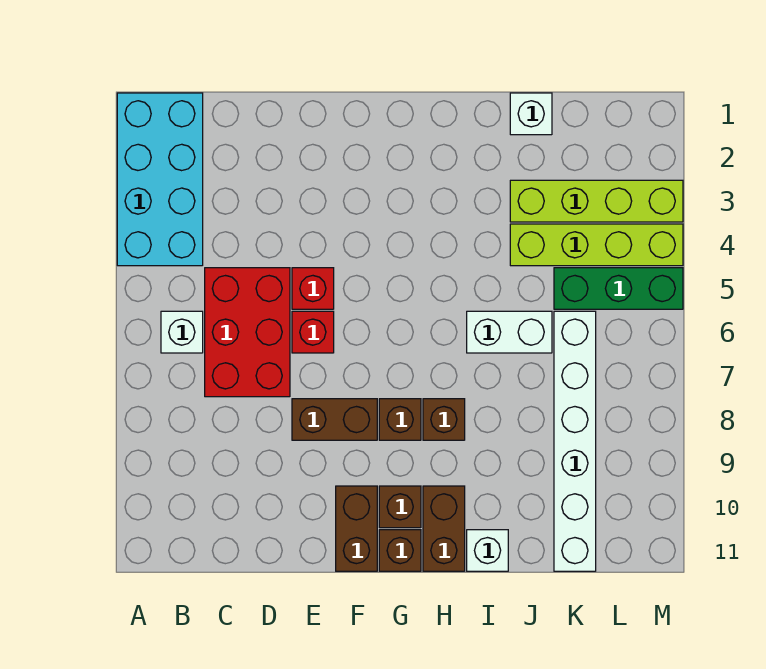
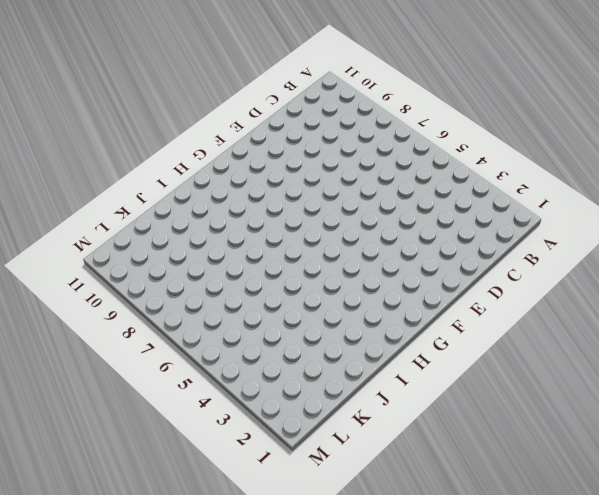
none -> cyan brick A1:B4 level 1
none -> white brick B6 level 1
none -> red brick C5:D7 level 1

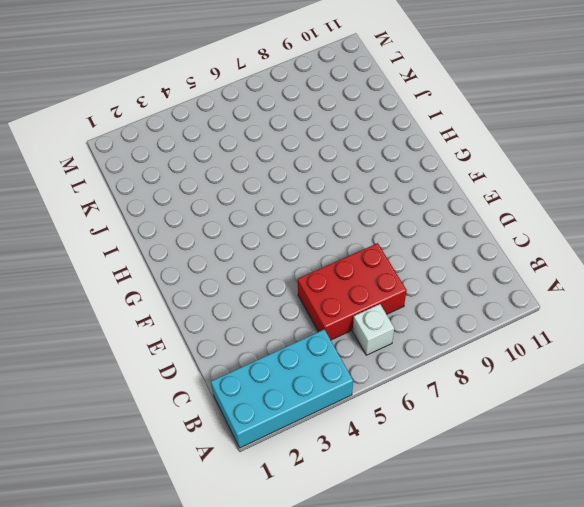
none -> red brick E5 level 1
none -> red brick E6 level 1
none -> brown brick E8:F8 level 1

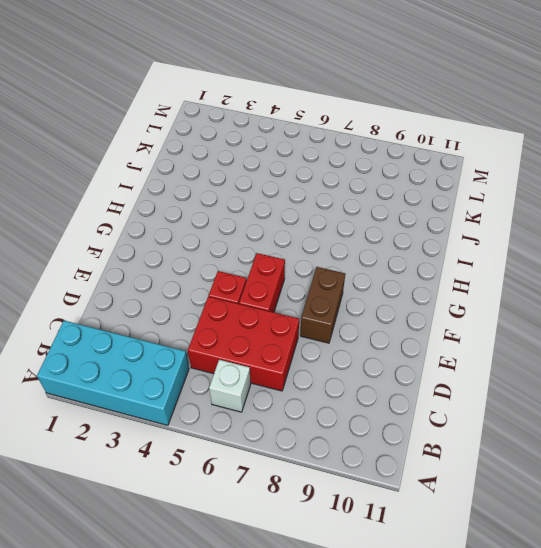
red brick E6:F6 level 1 -> red brick E6 level 1
none -> brown brick F10:F11 level 1
none -> brown brick G8 level 1
none -> brown brick G10 level 1

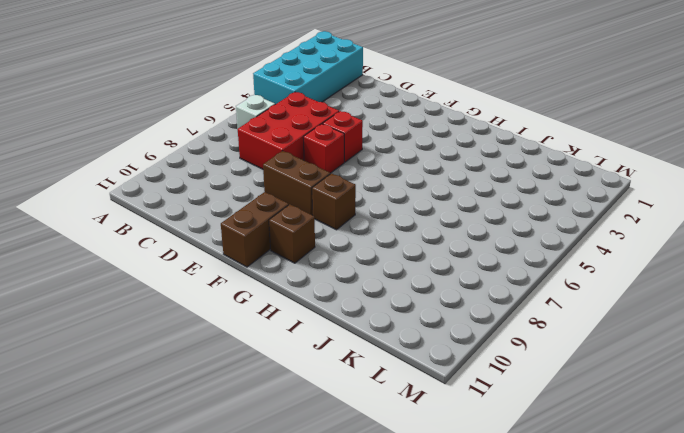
none -> brown brick G11 level 1
none -> brown brick H8 level 1
none -> brown brick H10:H11 level 1

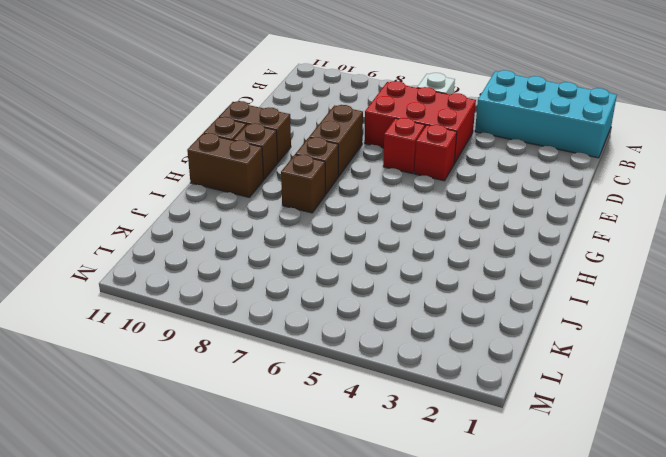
none -> white brick I6:J6 level 1
none -> white brick I11 level 1
none -> white brick J1 level 1

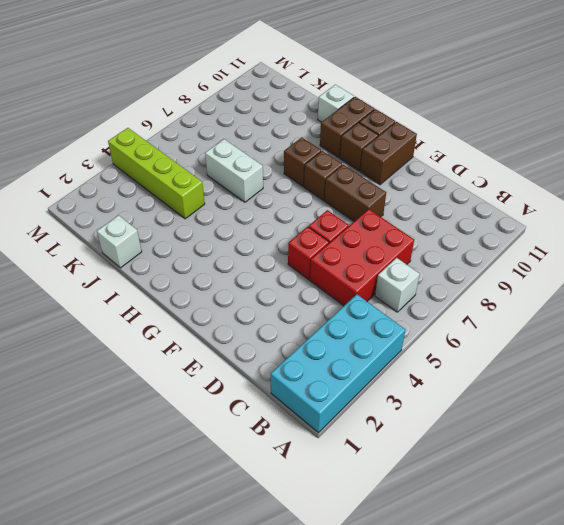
none -> lime brick J3:M3 level 1
none -> green brick K5:M5 level 1
none -> white brick K6:K11 level 1

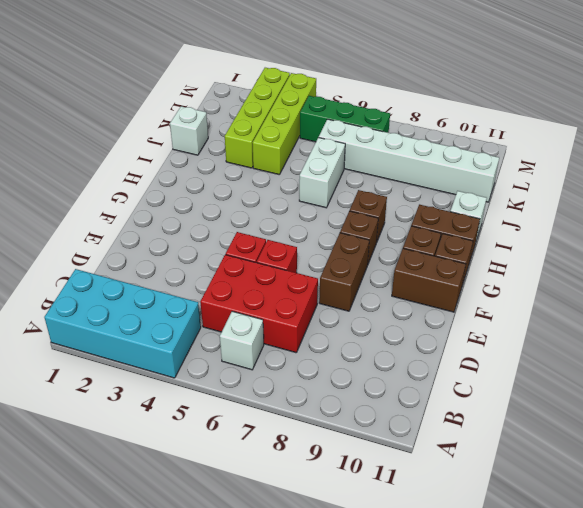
green brick L5:L7 level 1 -> green brick K5:M5 level 1

